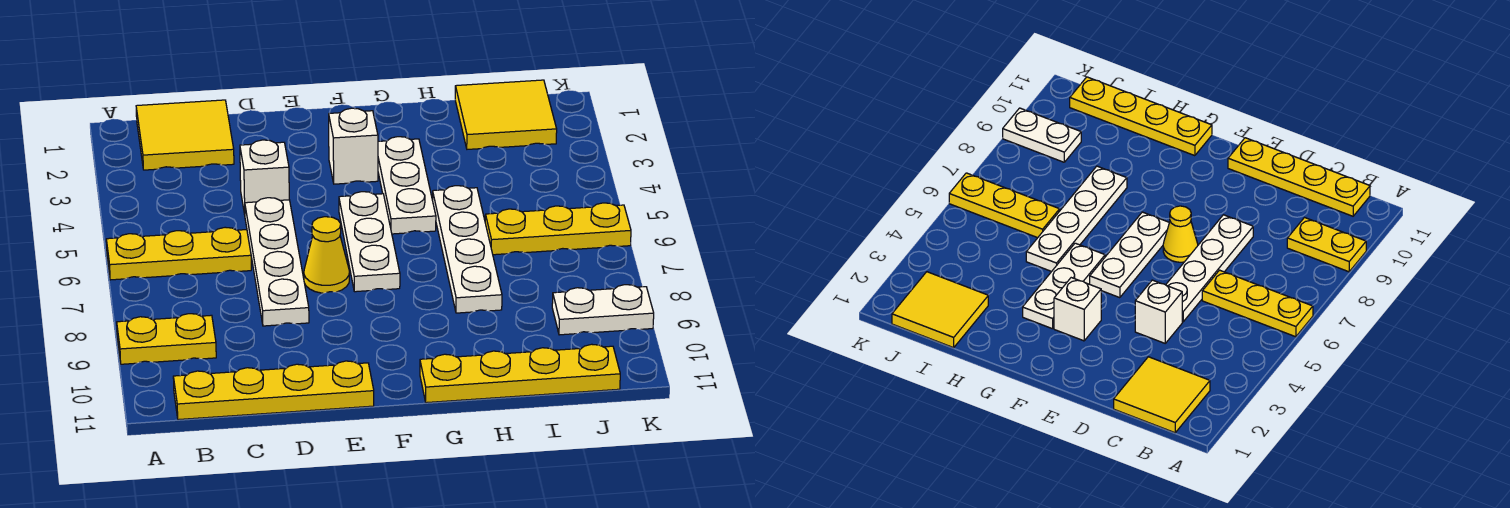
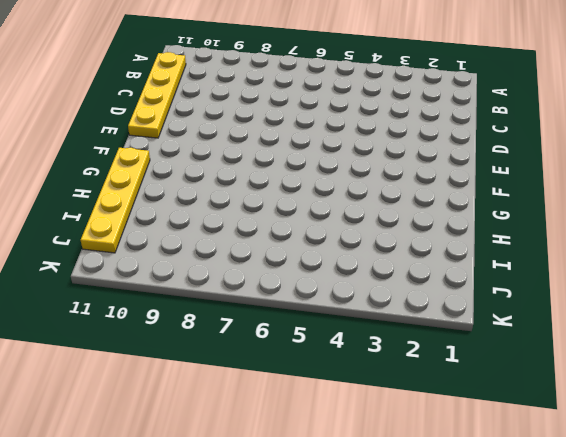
none -> yellow plate A6:C6 level 1
none -> yellow plate A9:B9 level 1
none -> yellow tile B1:C2 level 1

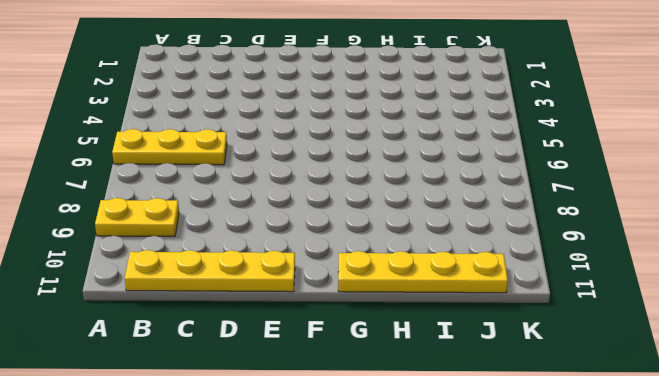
none -> yellow tile B1:C2 level 1
none -> white brick D4 level 1
none -> white plate D5:D8 level 1

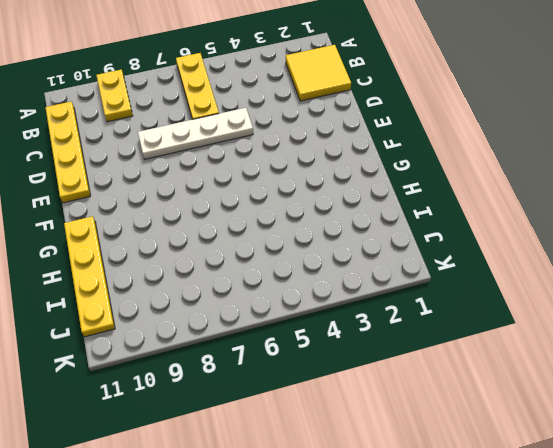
none -> white brick D4 level 1
none -> yellow cone E7 level 1
none -> white brick F3 level 1

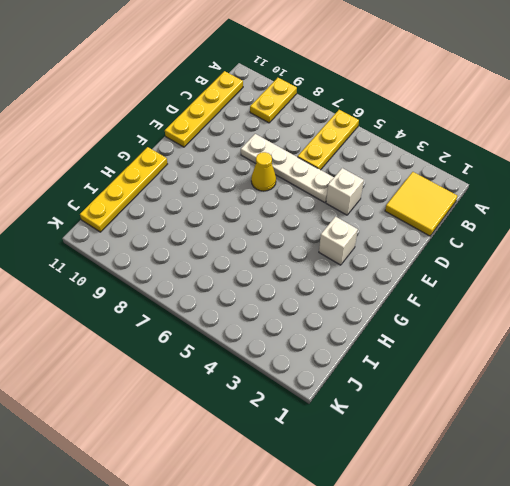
none -> white plate F5:F7 level 1
none -> white plate G3:G5 level 1
none -> white plate H5:H8 level 1

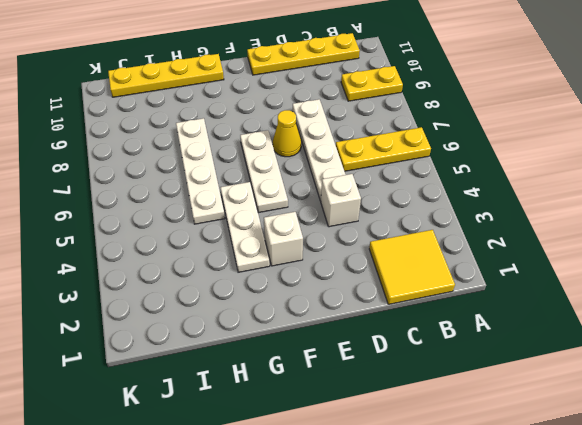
none -> yellow tile I1:J2 level 1
none -> yellow plate I6:K6 level 1
none -> white plate J9:K9 level 1

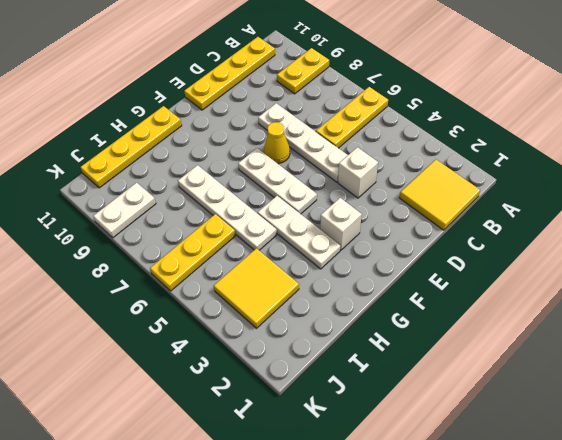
yellow tile I3:J4 level 1 -> yellow tile I1:J2 level 1

